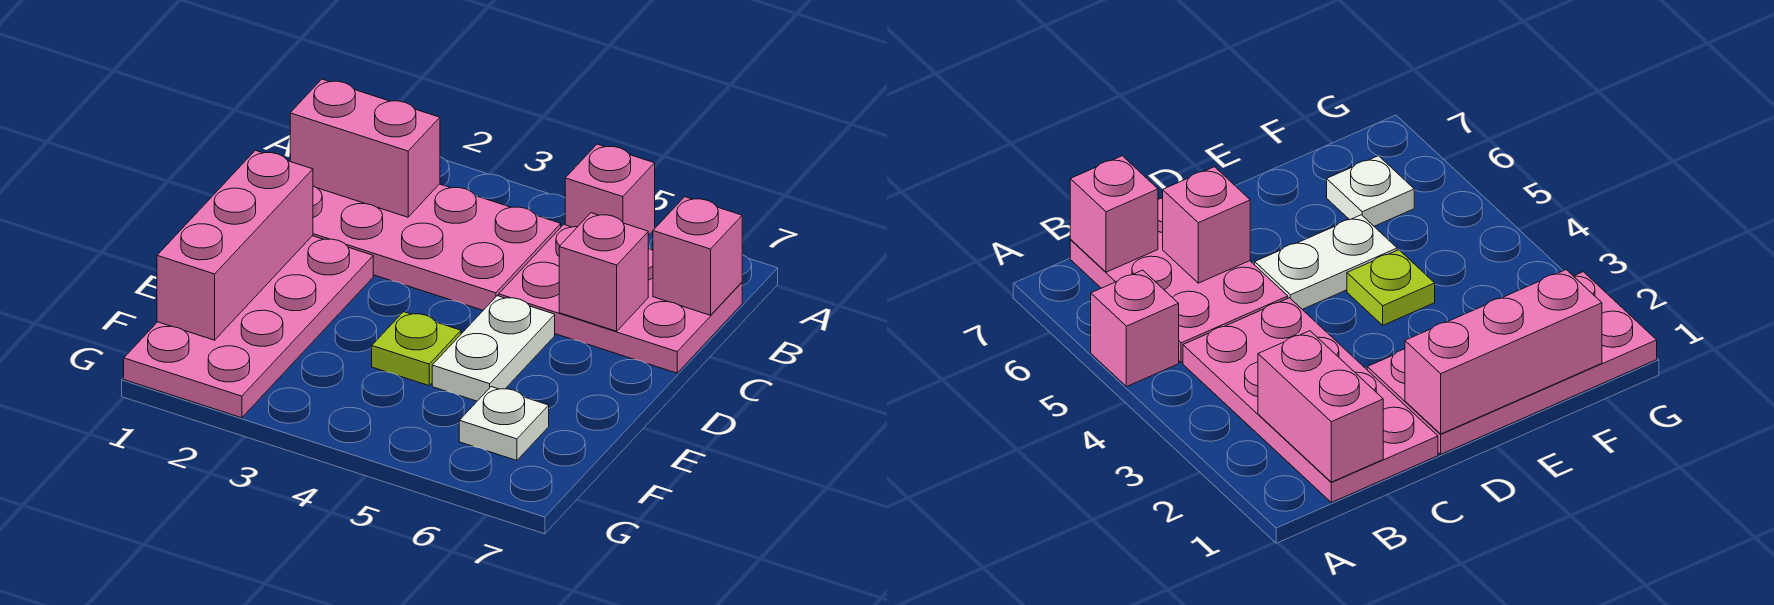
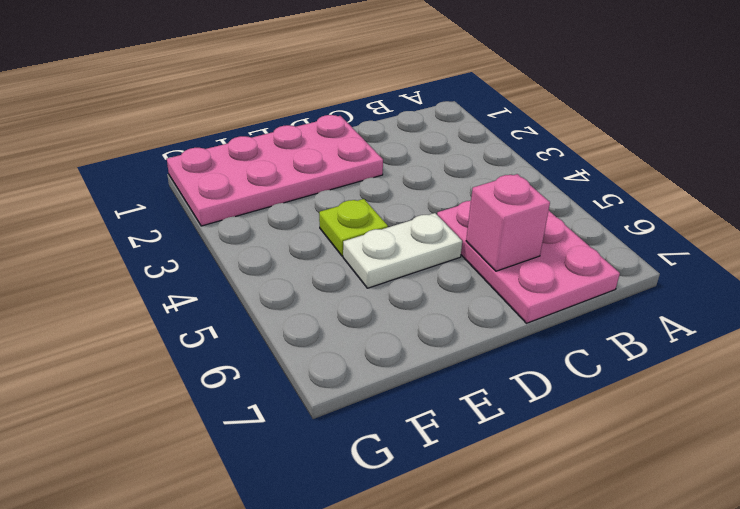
none -> pink brick A5 level 1
none -> pink plate B1:C4 level 1

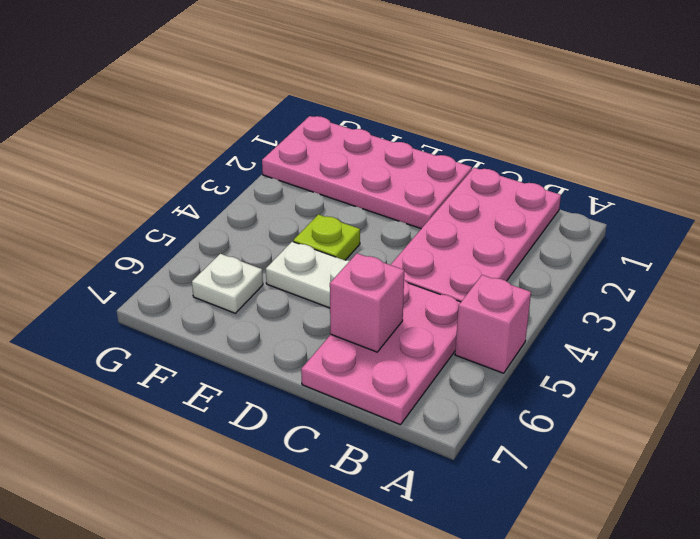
none -> pink brick B1:B2 level 2
none -> pink brick B7 level 2

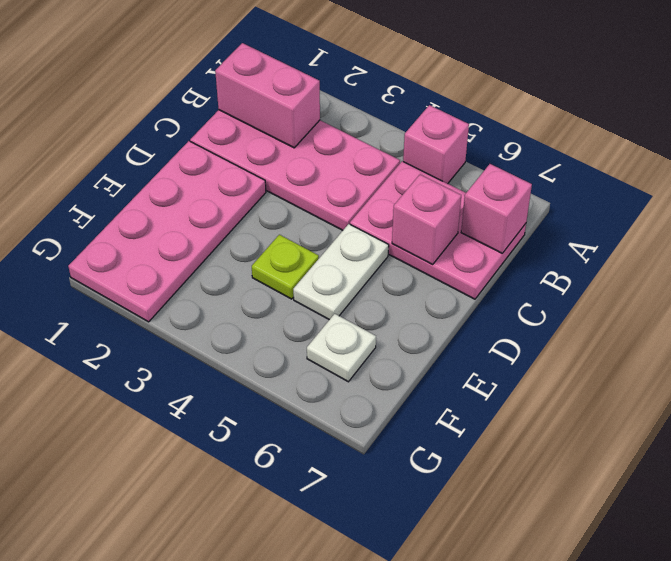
none -> pink brick D1:F1 level 2

